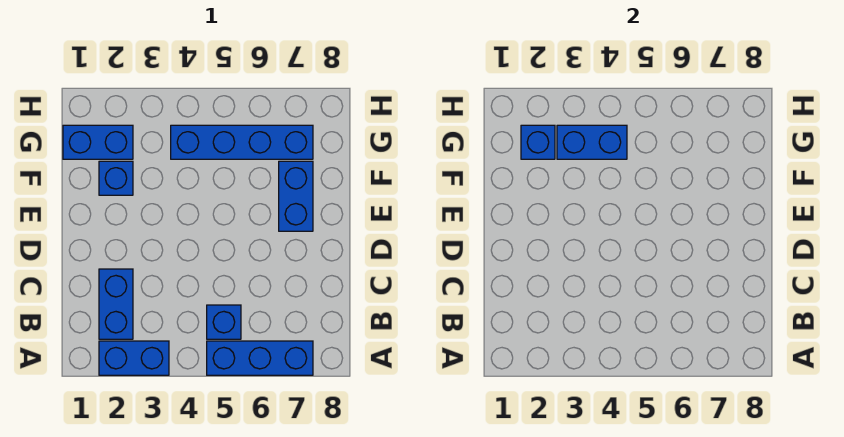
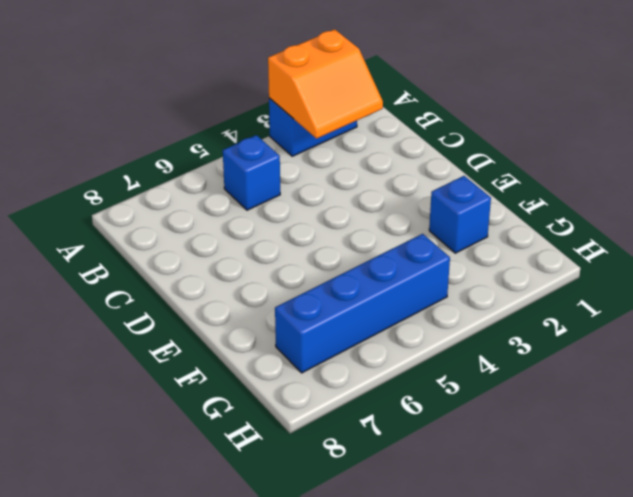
orange slope A2:B3 level 2 top A -> none
none -> blue brick A5:A7 level 1
none -> blue brick B2:C2 level 1

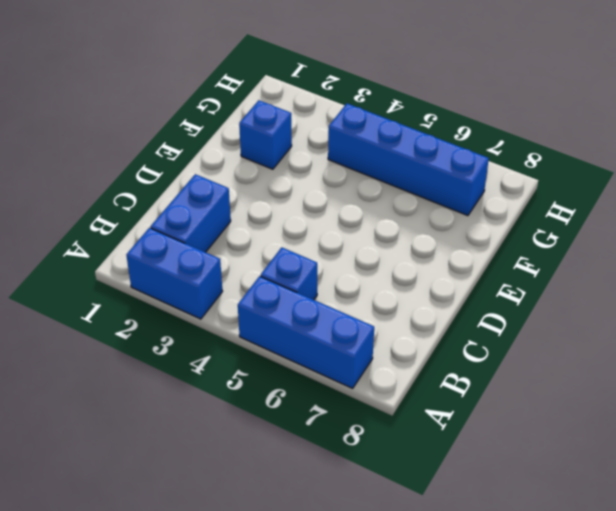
none -> blue brick E7:F7 level 1
none -> blue brick G1:G2 level 1

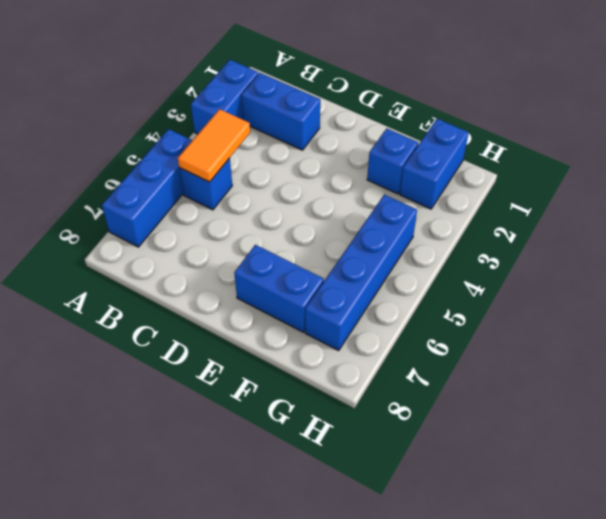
orange tile B4:B5 level 2 -> none
none -> blue brick G2 level 2
none -> blue brick G3:G4 level 2

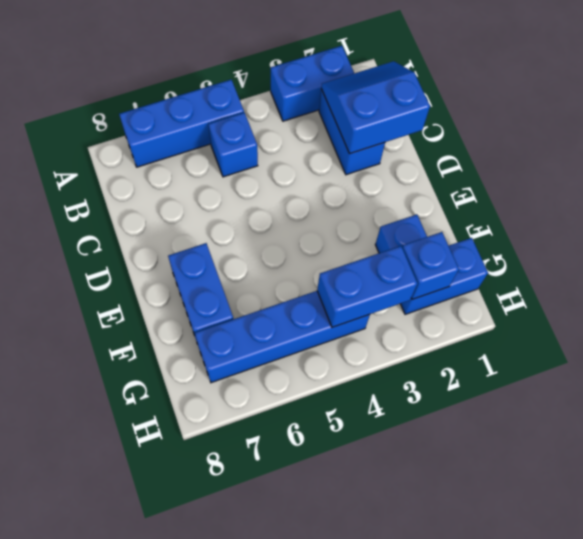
blue slope B1:C2 level 2 top C -> none

